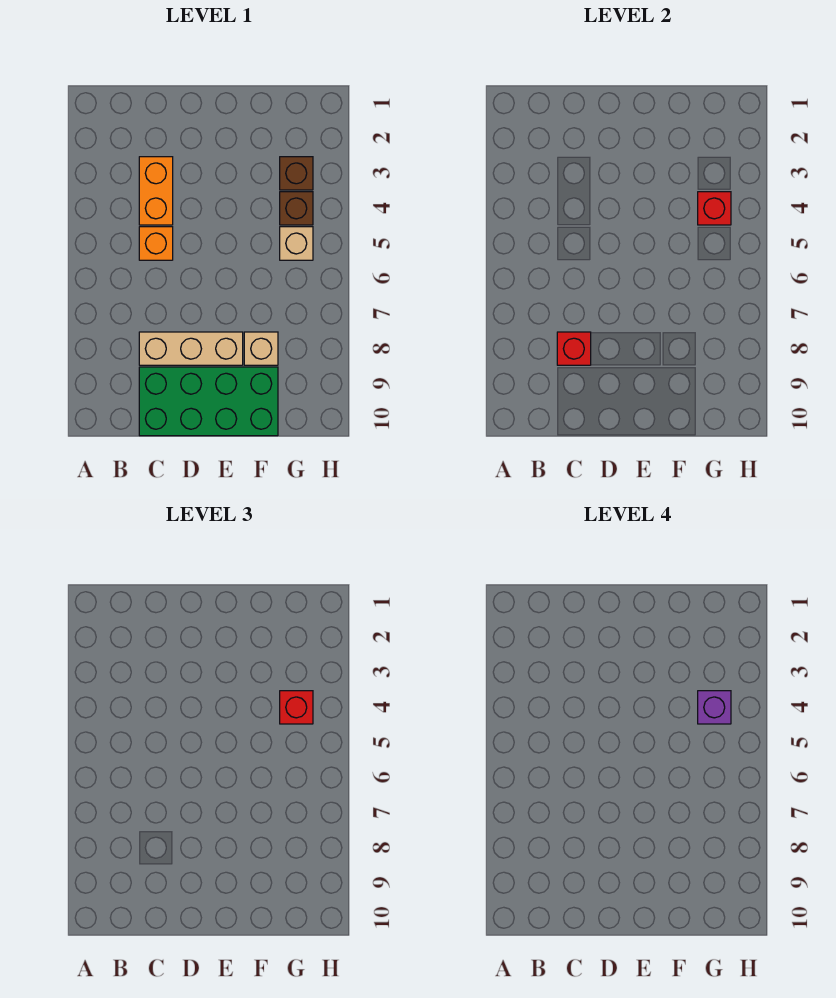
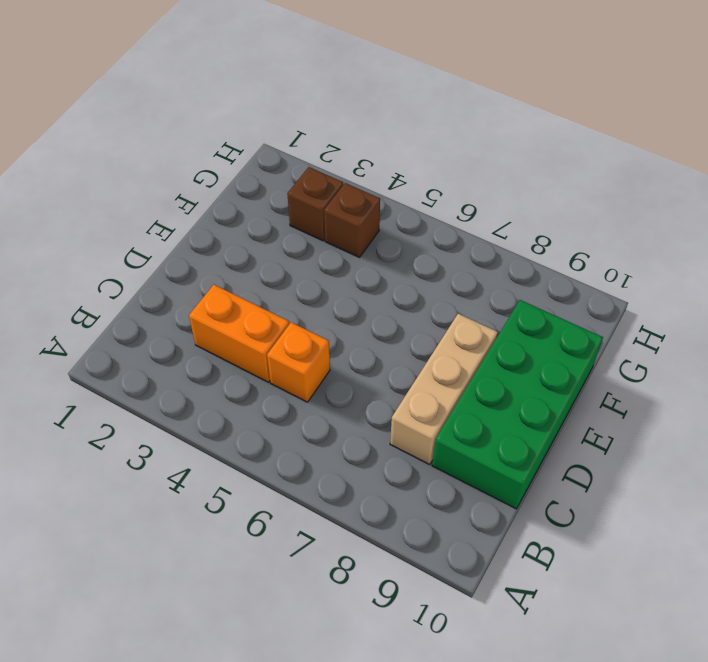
none -> tan brick F8 level 1
none -> tan brick G5 level 1
none -> red brick C8 level 2

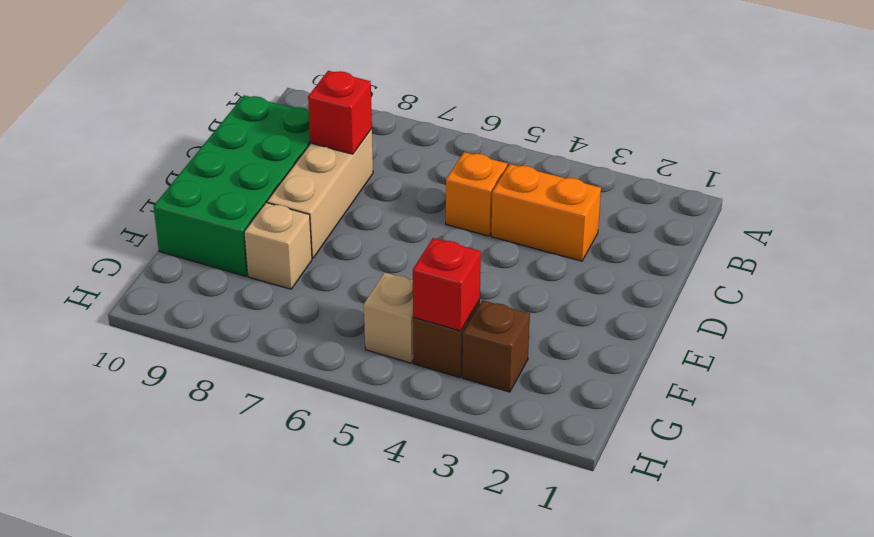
none -> red brick G4 level 3
none -> purple brick G4 level 4

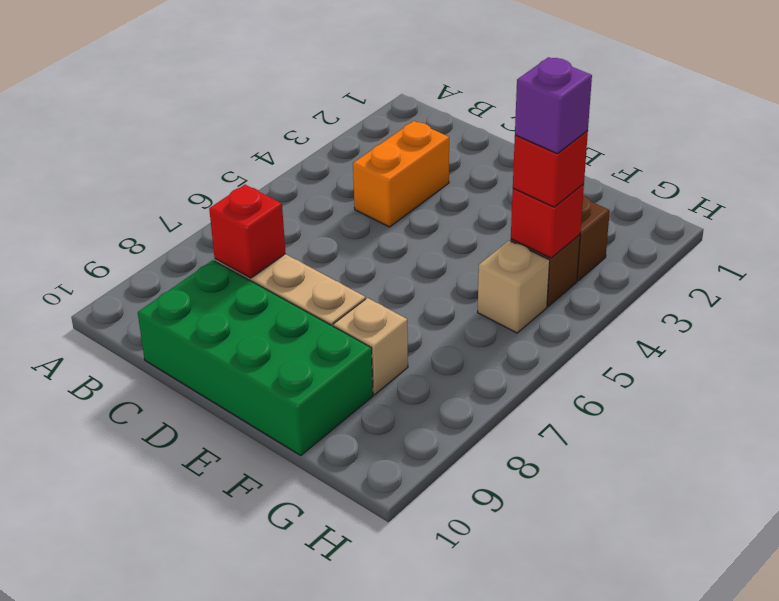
none -> orange brick C5 level 1

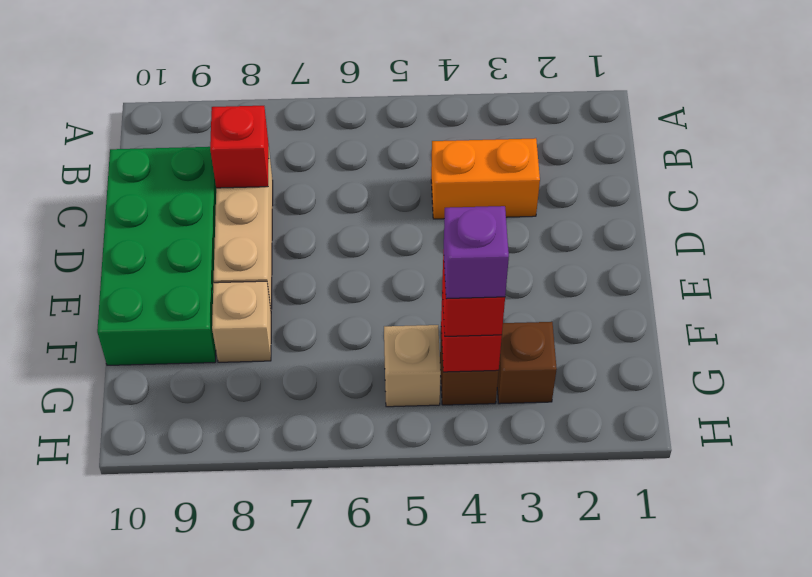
none -> orange brick C5 level 1

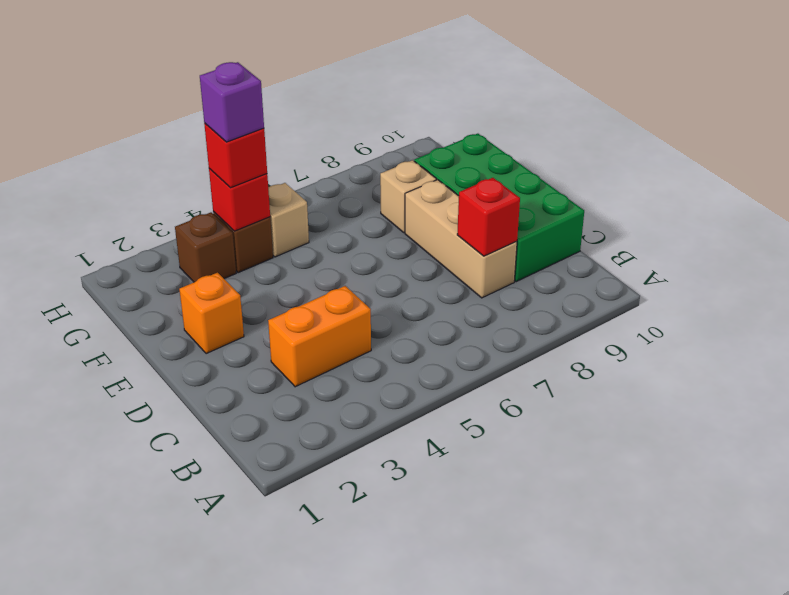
orange brick E2 level 1 -> orange brick C5 level 1

